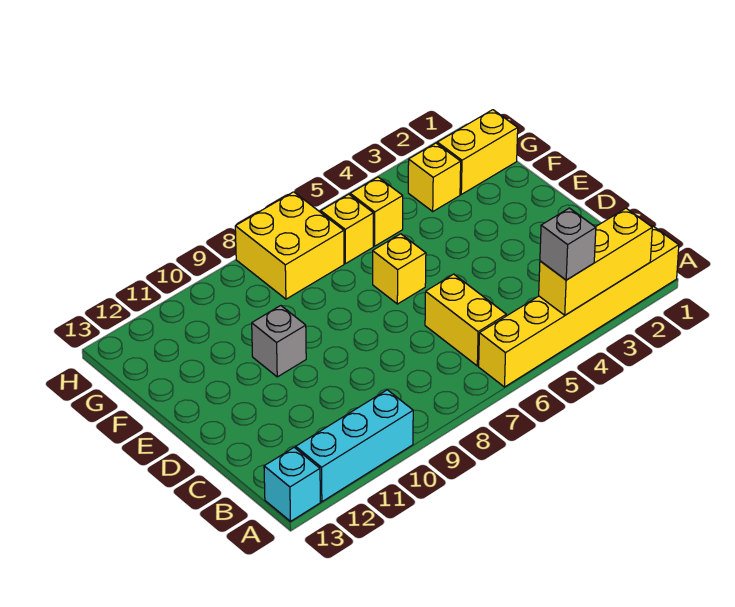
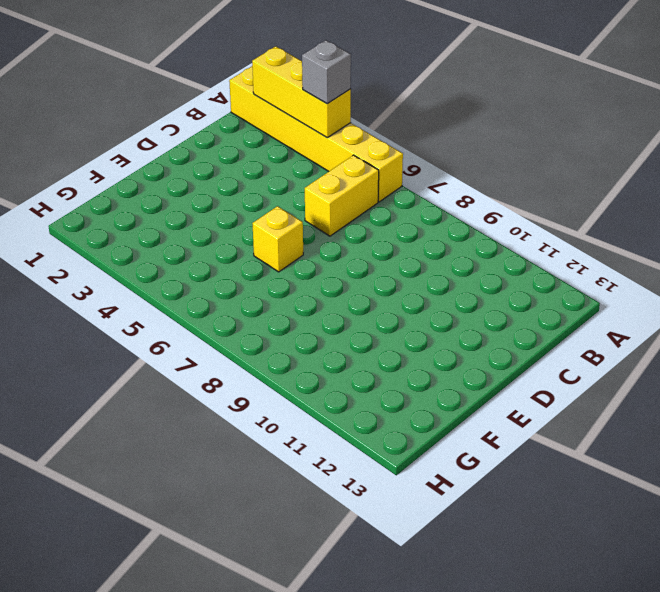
none -> cyan brick A10:A12 level 1
none -> cyan brick A13 level 1
none -> grey brick E10 level 1

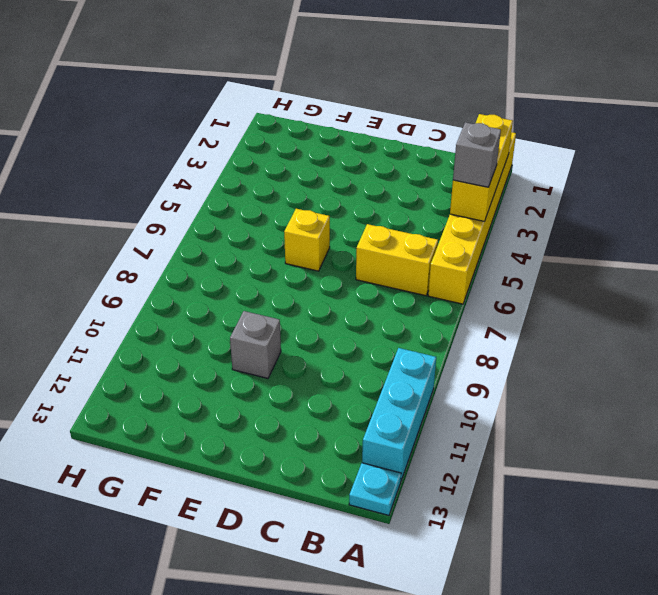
cyan plate A13 level 1 -> cyan brick A13 level 1
none -> yellow brick G1:G2 level 1
none -> yellow brick G3 level 1
none -> yellow brick G5 level 1

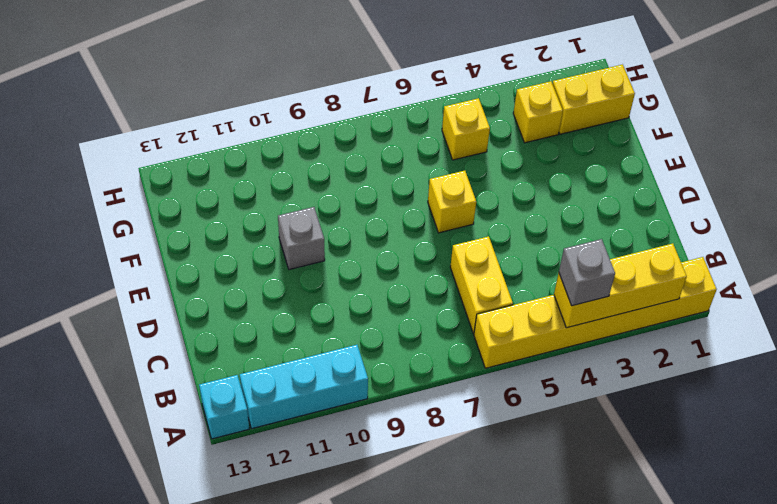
none -> yellow brick G6 level 1
none -> yellow brick G7:H8 level 1

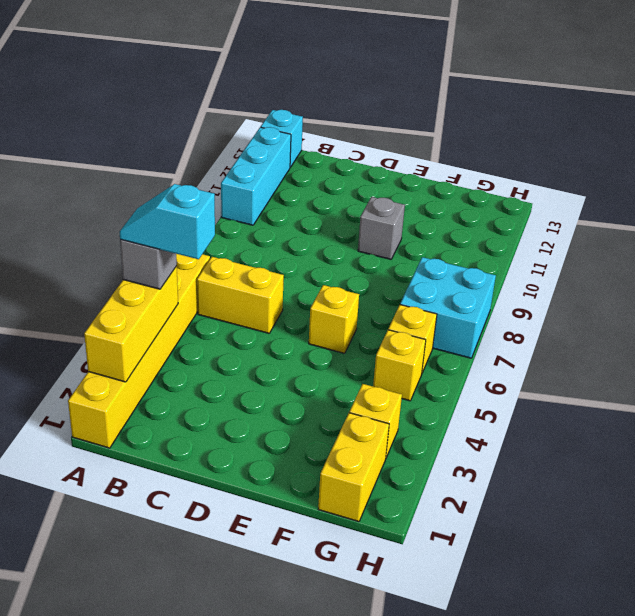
cyan slope A4:B4 level 4 top B -> none
cyan brick G7:H8 level 1 -> yellow brick G7:H8 level 1

